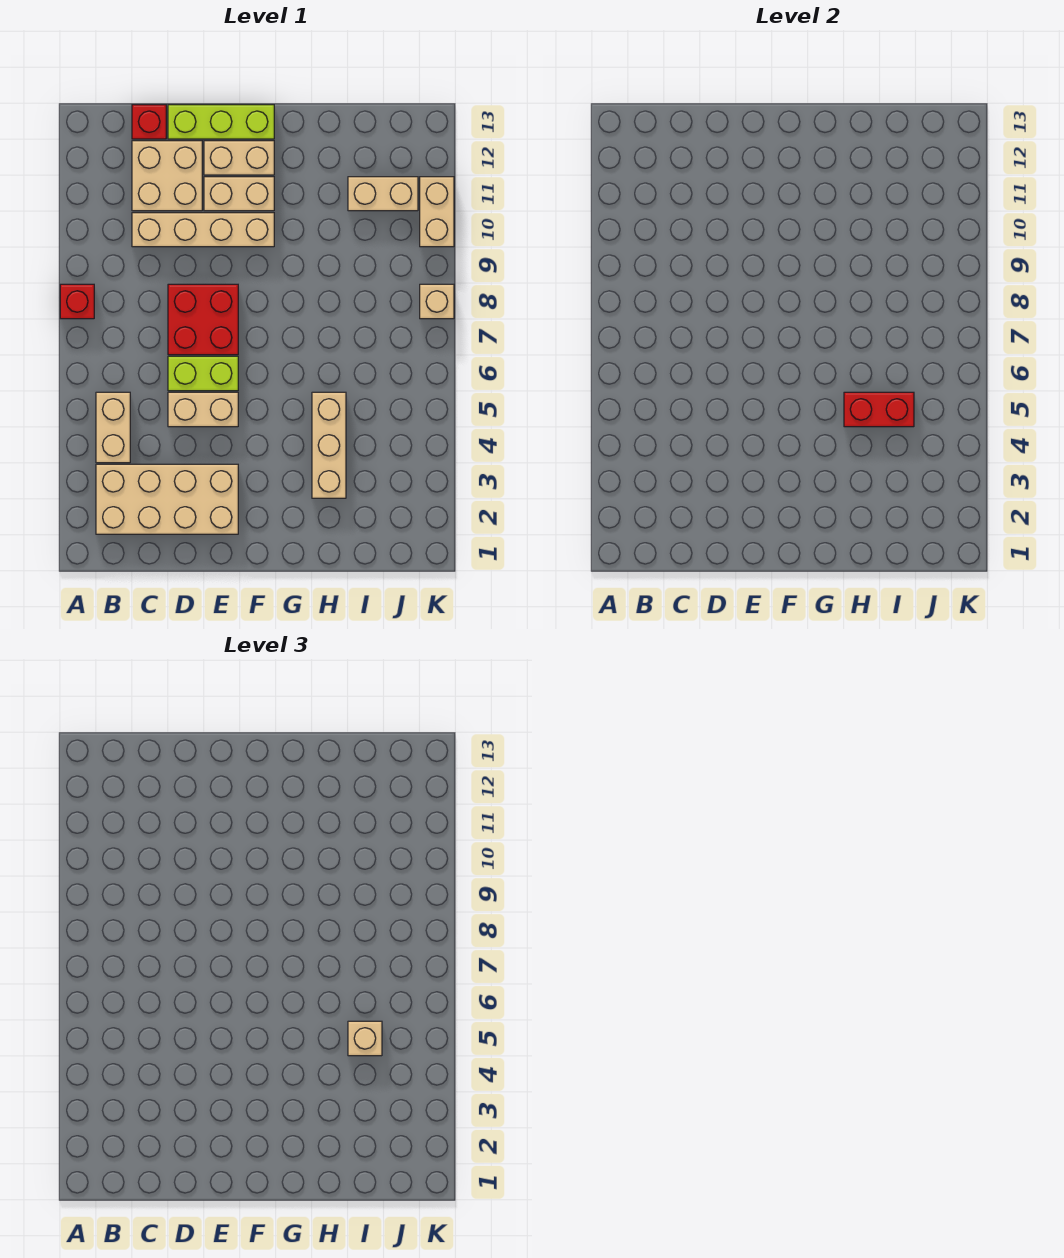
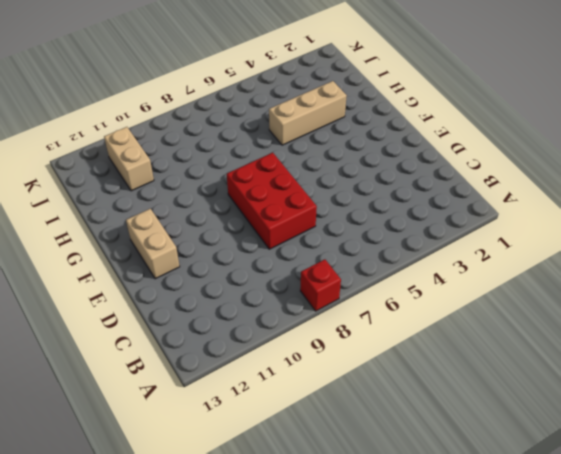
red brick D7:F8 level 1 -> red brick D7:E8 level 1
none -> tan brick B2:E3 level 1
none -> tan brick B4:B5 level 1
none -> tan brick C10:F10 level 1

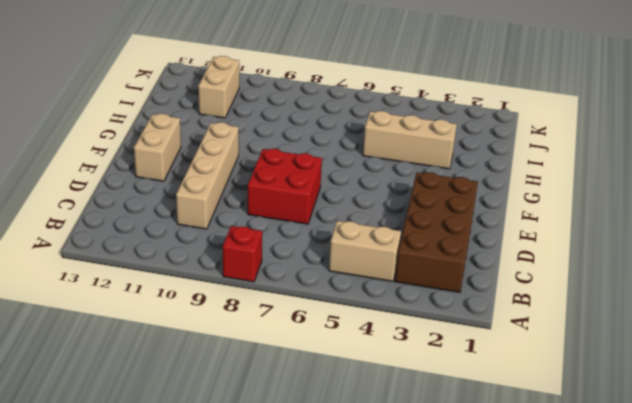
brown brick B2:E3 level 1 -> tan brick B2:E3 level 1
none -> tan brick C11:D12 level 1
none -> red brick C13 level 1
none -> tan brick D5:E5 level 1

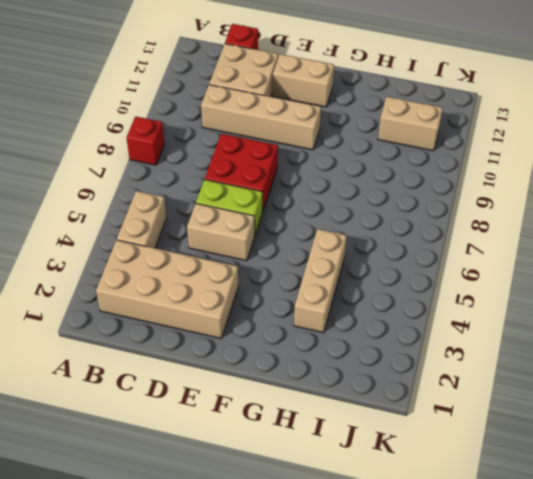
none -> lime brick D13:F13 level 1
none -> tan brick E11:F11 level 1
none -> tan brick K8 level 1

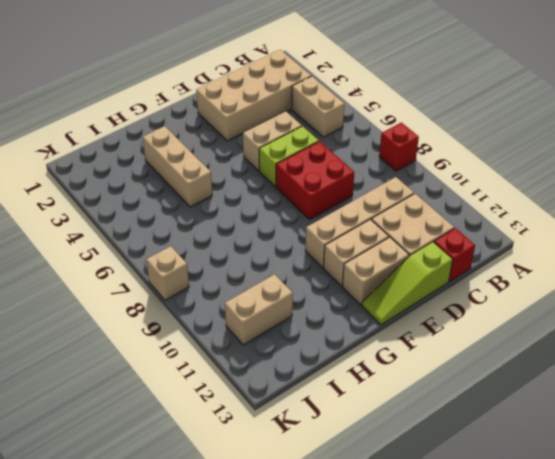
lime slope D13:F13 level 1 top D -> lime brick D13:F13 level 1
none -> tan brick K10:K11 level 1
none -> red brick H5:I5 level 2
none -> tan brick I5 level 3

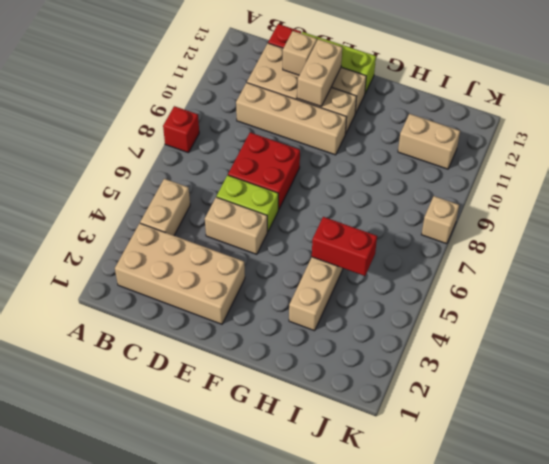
tan brick D12 level 2 -> tan brick I5 level 3
tan brick E11:E12 level 2 -> tan brick K10:K11 level 1

